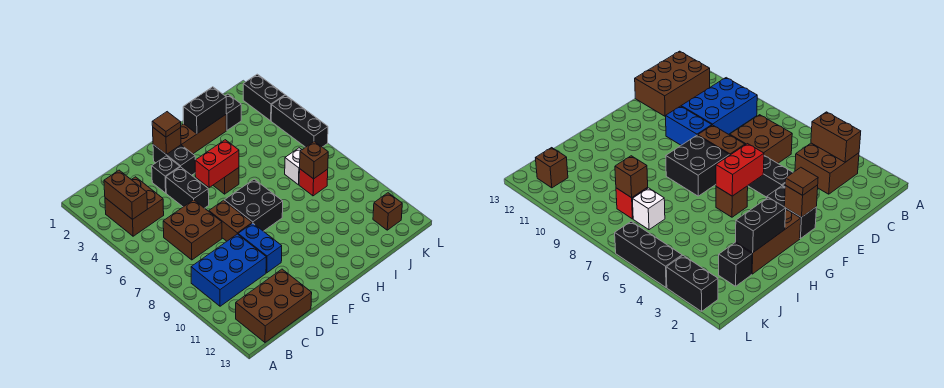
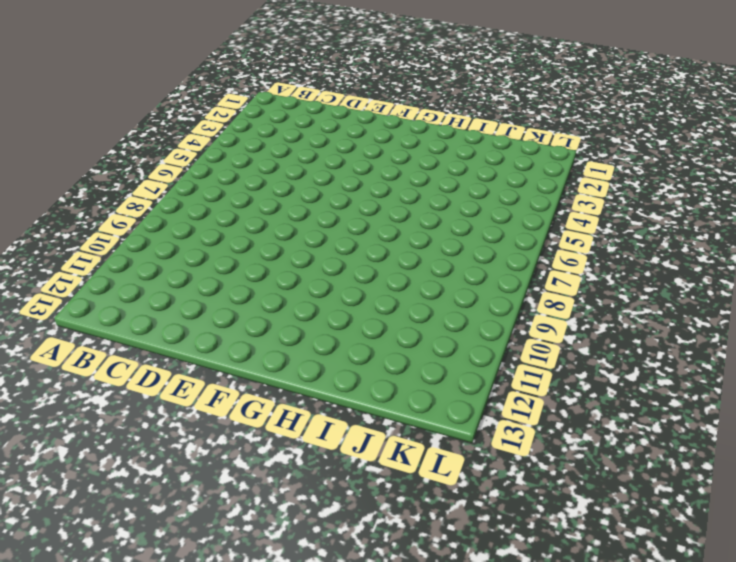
none -> brown brick B3:C4 level 1
none -> blue brick B9:D10 level 1
none -> brown brick B12:D13 level 1

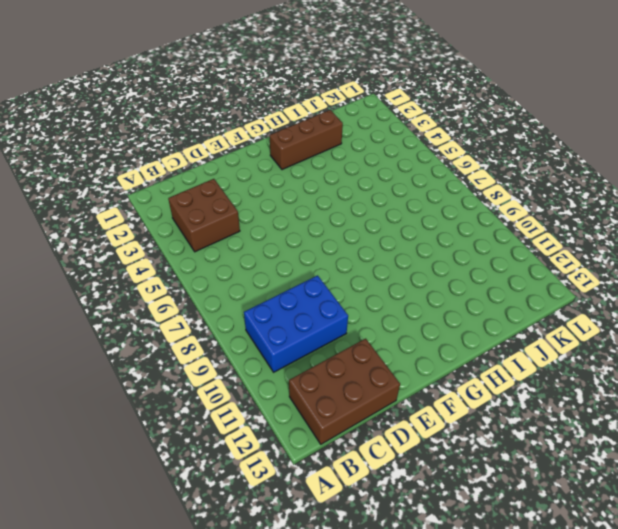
none -> brown brick C6:D7 level 1
none -> black brick E3 level 1
none -> black brick E4:E5 level 1

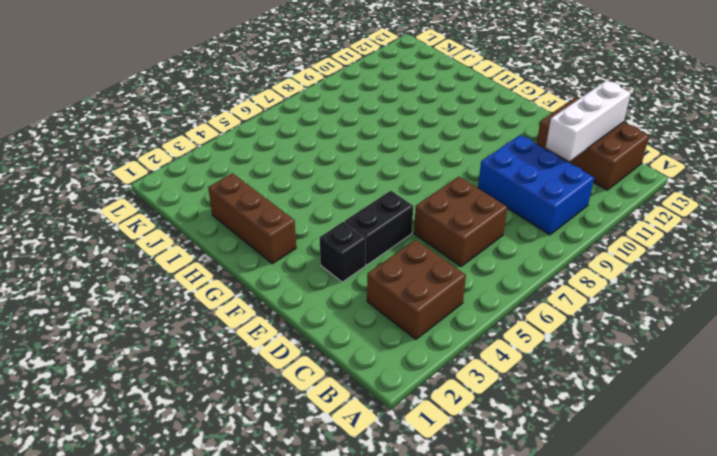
white brick C11:C13 level 2 -> none
none -> brown brick E7:E8 level 1
none -> blue brick E9:E10 level 1
none -> black brick F2:F3 level 1

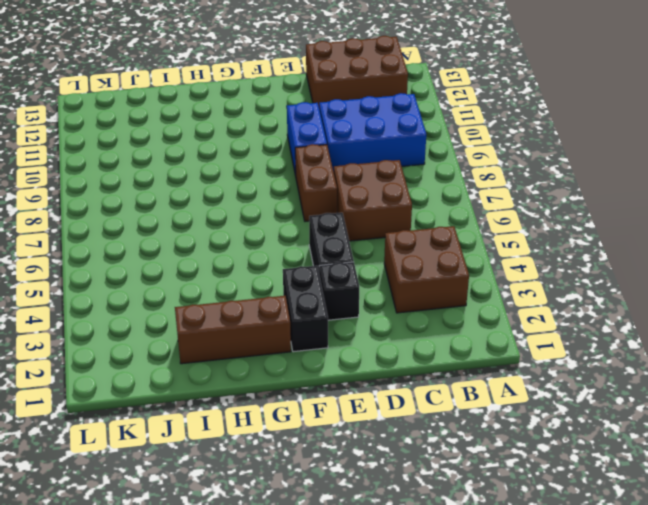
none -> black brick F7:G8 level 1
none -> brown brick G5 level 1
none -> black brick J2 level 1

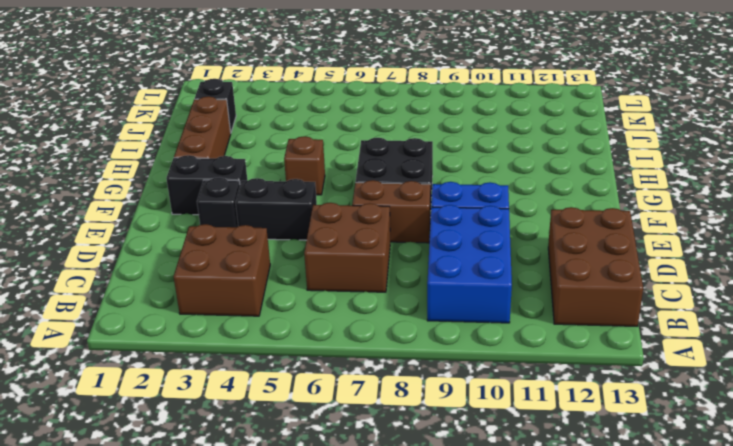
none -> white brick J7 level 1
none -> red brick J8 level 1
none -> brown brick K12 level 1

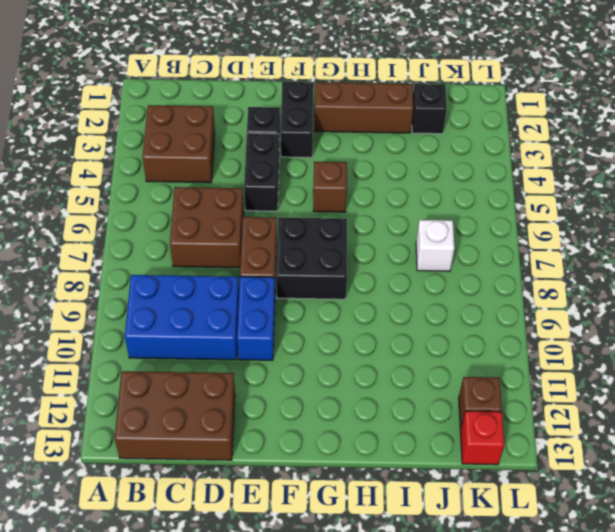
red brick K13 level 1 -> red brick J8 level 1
none -> black brick L2:L3 level 1
none -> black brick L4:L6 level 1
none -> brown brick B3:B4 level 2

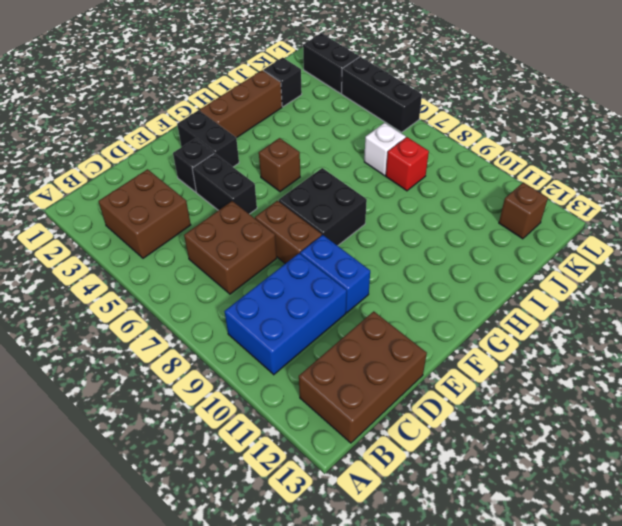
none -> brown brick B3:B4 level 2
none -> brown brick F2 level 2
none -> red brick F5:G5 level 2

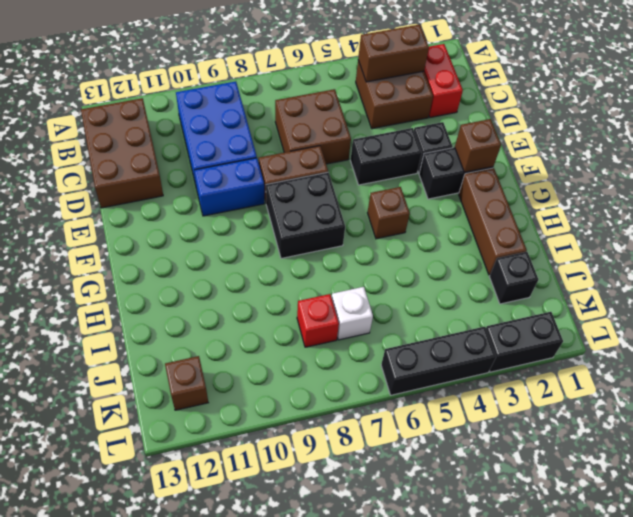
red brick B2:C2 level 1 -> red brick F5:G5 level 2
none -> black brick H2:I2 level 2
none -> brown brick J8 level 2
none -> brown tile F2 level 3

